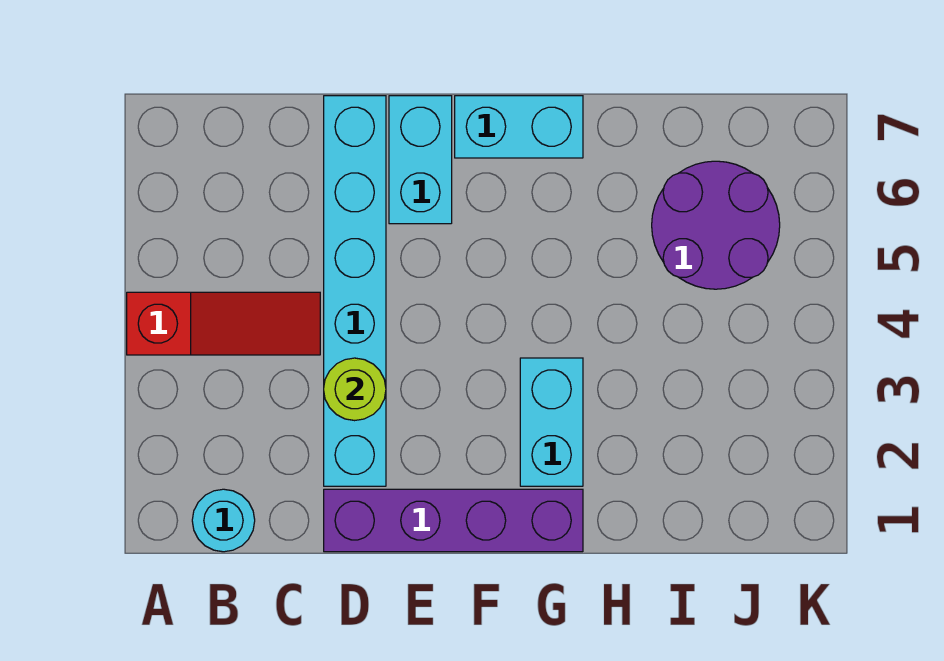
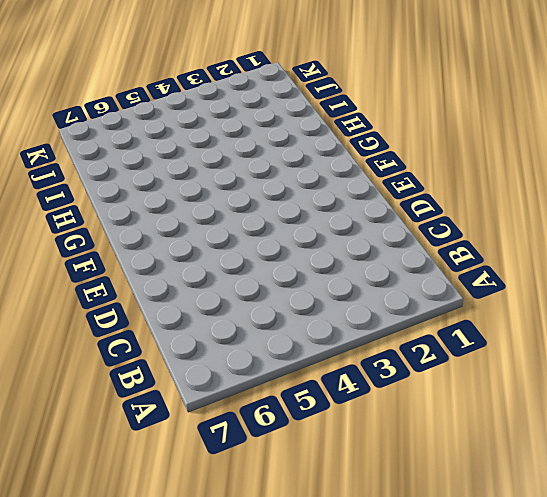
none -> red slope A4:C4 level 1 top A
none -> cyan round brick B1 level 1

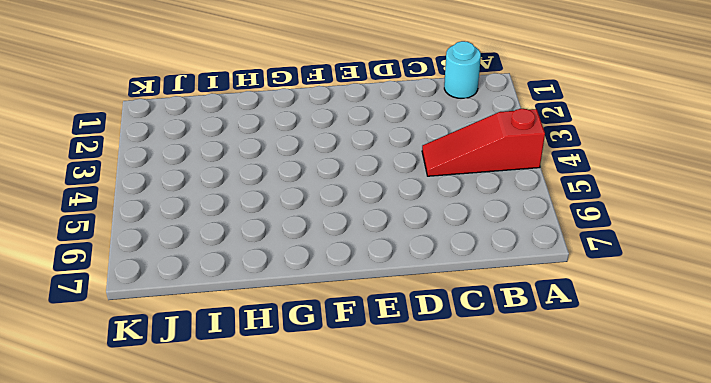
none -> purple brick D1:G1 level 1
none -> cyan brick D2:D7 level 1

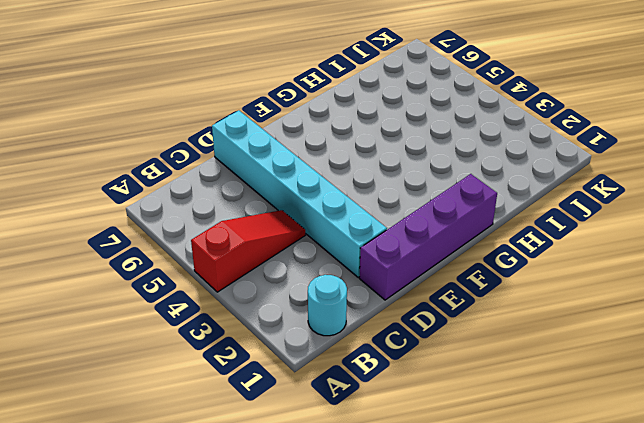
none -> cyan brick E6:E7 level 1
none -> cyan brick F7:G7 level 1

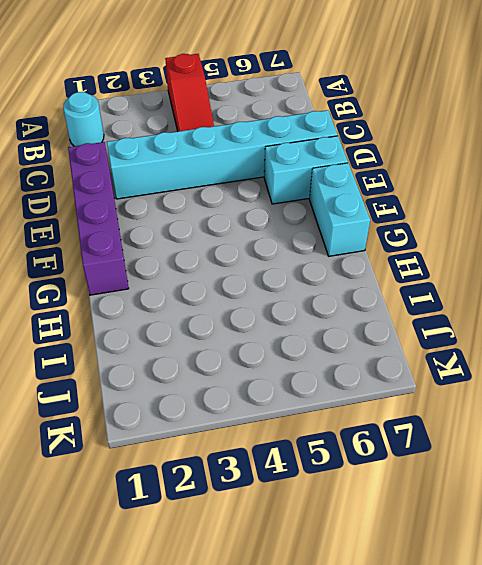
none -> cyan brick G2:G3 level 1
none -> purple round brick I5:J6 level 1

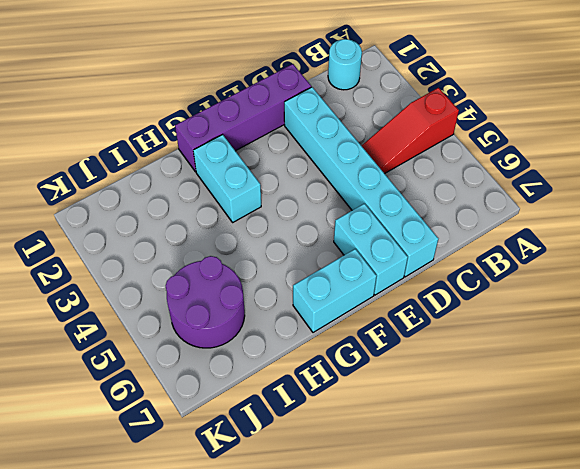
none -> lime round brick D3 level 2

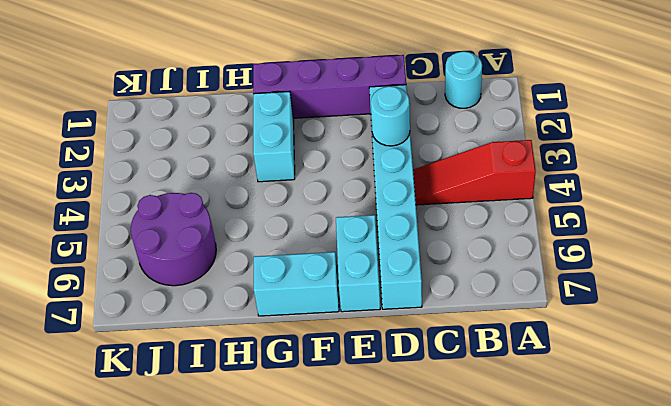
cyan round brick D3 level 2 -> lime round brick D3 level 2

